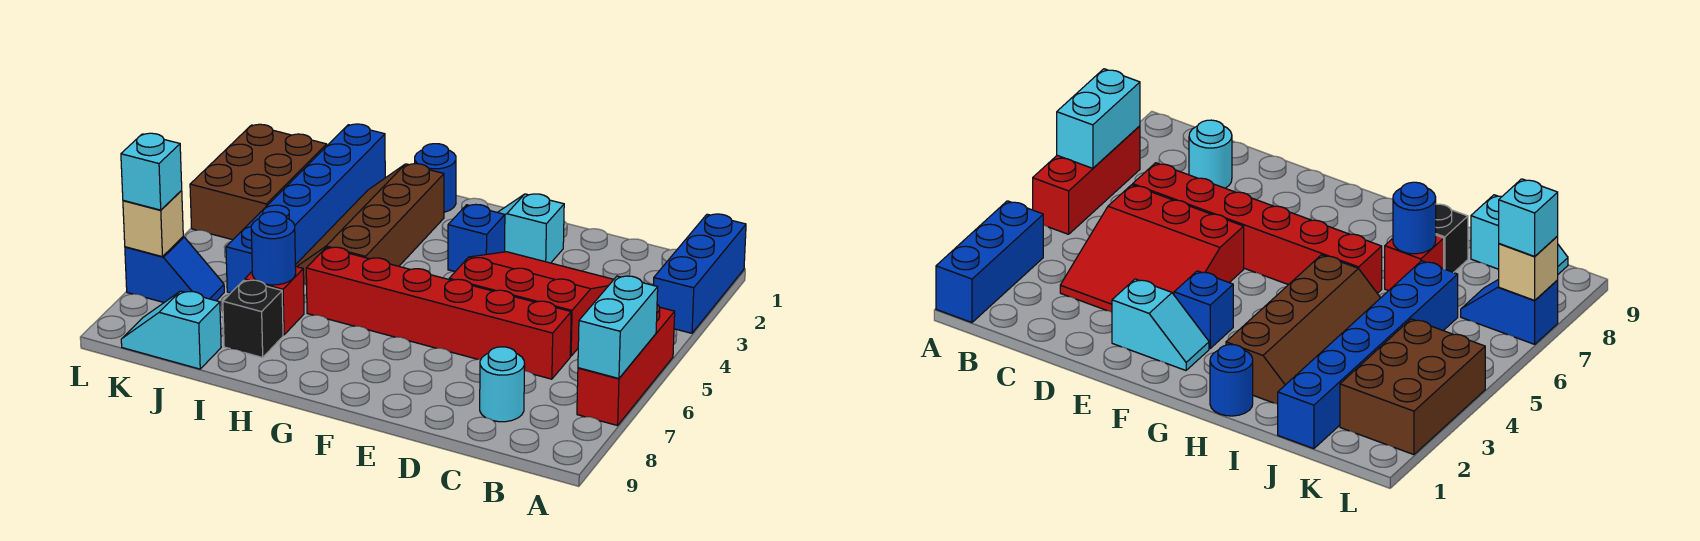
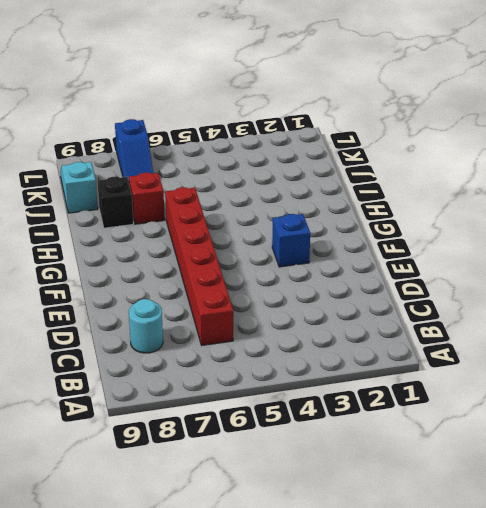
none -> blue brick A1:A3 level 1
none -> red brick A5:A7 level 1
none -> red slope C3:E5 level 1 top 5

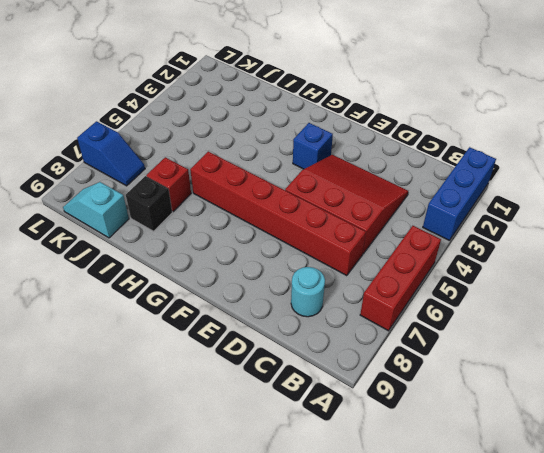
none -> cyan slope E2:F2 level 1 top E
none -> blue round brick H1 level 1
none -> brown slope H2:I5 level 1 top H

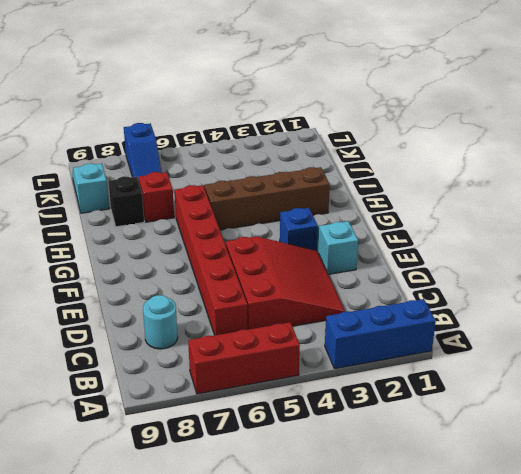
none -> blue round brick H1 level 1
none -> blue brick J1:J6 level 1
none -> brown brick K2:L4 level 1

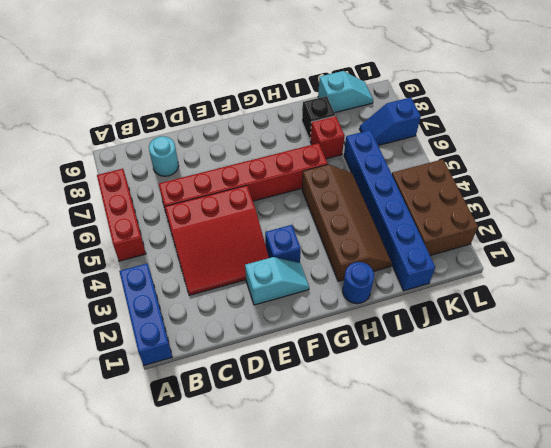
none -> cyan brick A6:A7 level 2
none -> blue round brick I7 level 2
none -> tan brick L7 level 2

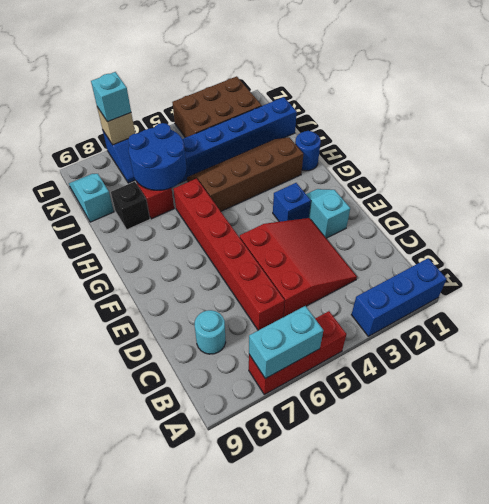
blue round brick I6:J7 level 2 -> blue round brick I7 level 2

